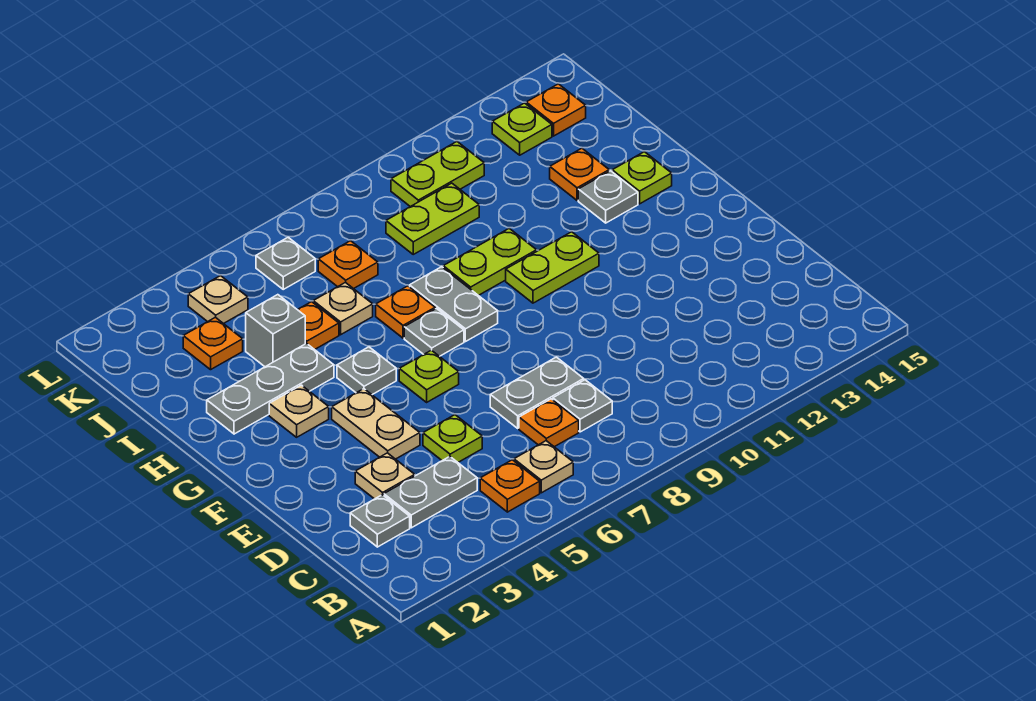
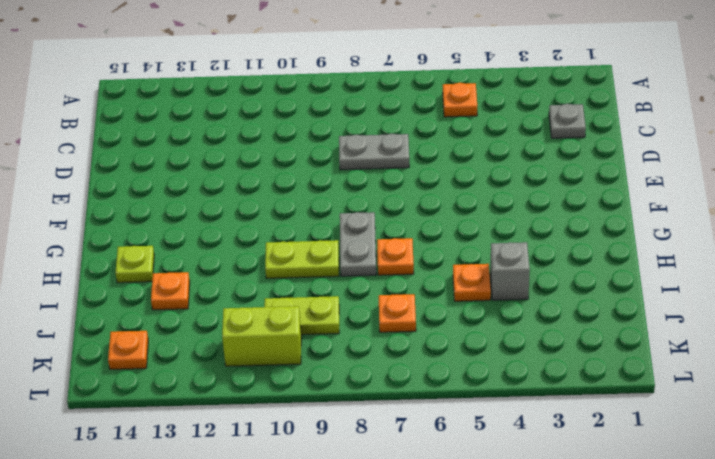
lime brick K10:K11 level 1 -> lime plate K10:K11 level 1
none -> tan plate B6 level 1
none -> grey plate C3:C4 level 1
none -> orange plate C7 level 1
none -> grey plate C8 level 1

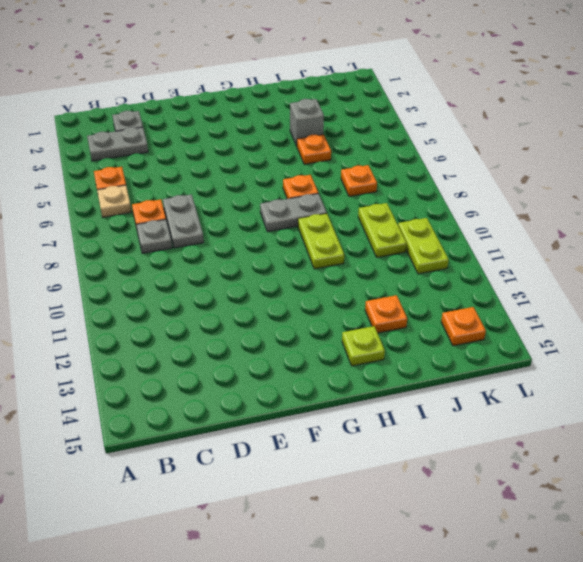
grey plate B3:C3 level 1 -> grey plate C3:C4 level 1
none -> tan plate D3 level 1
none -> lime plate D5 level 1
none -> tan plate E4:F4 level 1
none -> lime plate F6 level 1

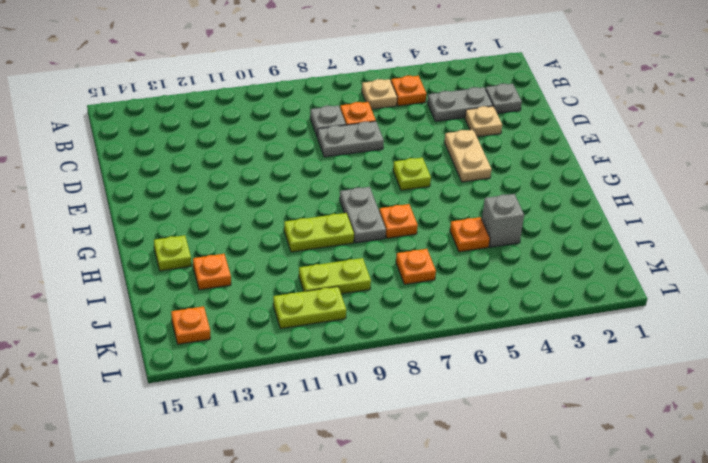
none -> lime plate D5 level 1
none -> tan plate G3 level 1
none -> grey plate G5 level 1
none -> grey plate G7 level 1

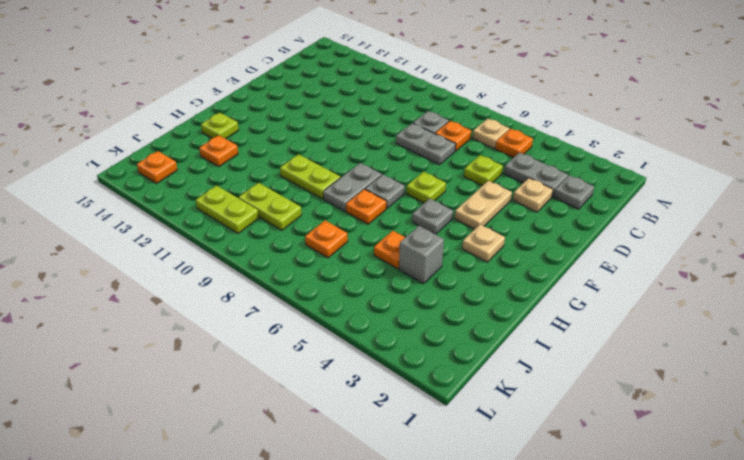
none -> lime plate G10:G11 level 1
none -> grey plate H2:H4 level 1
none -> grey plate H13 level 1
none -> tan plate I6 level 1

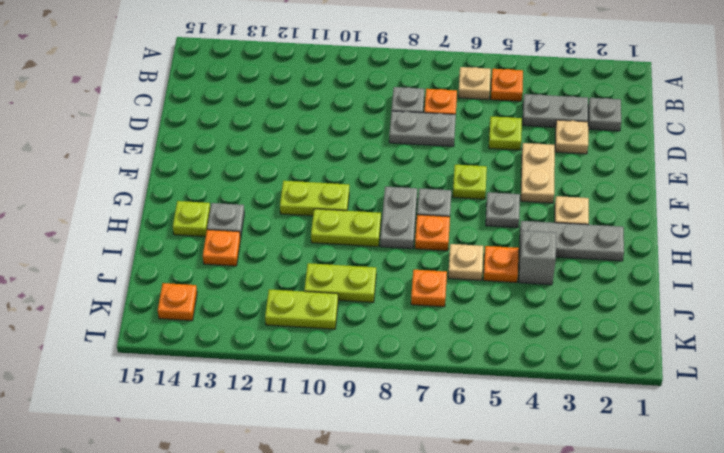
none -> orange plate J3 level 1
none -> tan plate K4 level 1
none -> grey plate K6 level 1
none -> lime plate K13 level 1

